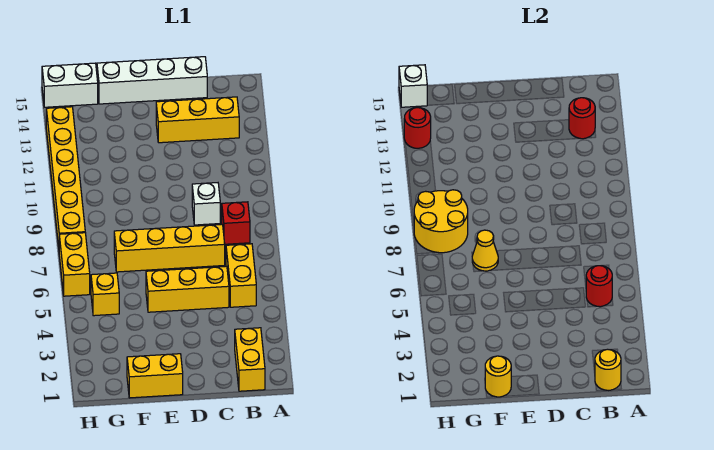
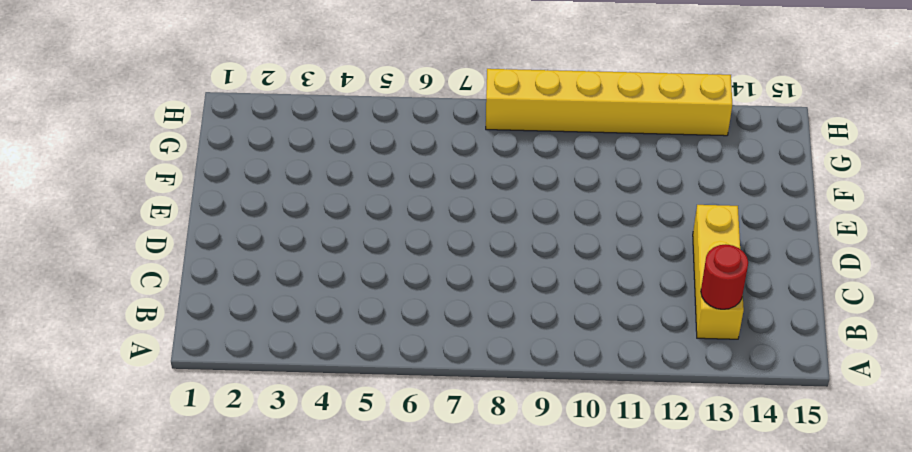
none -> yellow brick B1:B2 level 1
none -> yellow brick B5:B6 level 1
none -> red brick B8 level 1

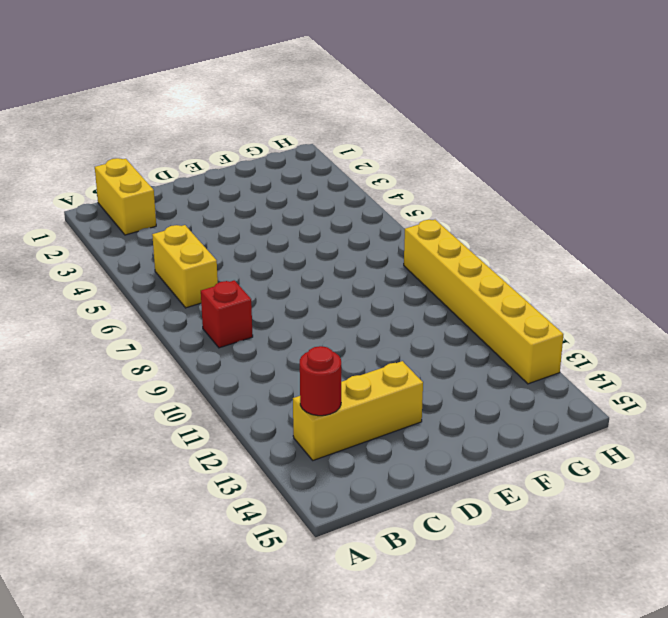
none -> yellow brick C5:E5 level 1
none -> yellow brick C7:F7 level 1
none -> white brick C9 level 1

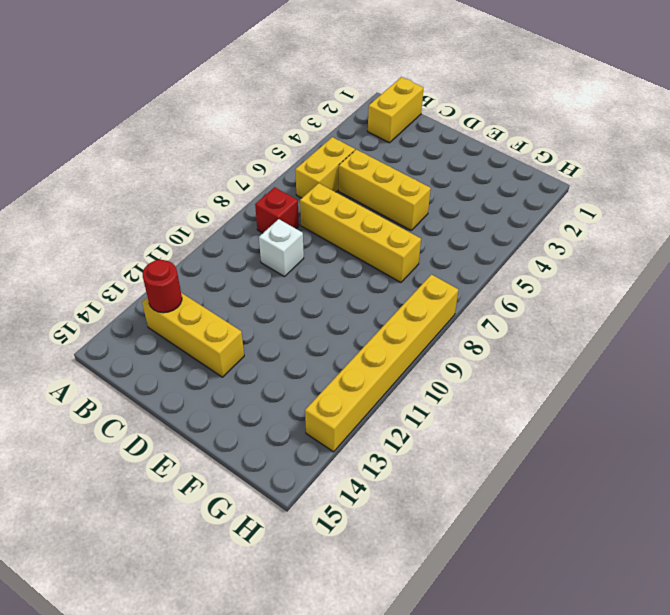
none -> white brick C15:F15 level 1
none -> yellow brick E1:F1 level 1
none -> yellow brick G5 level 1

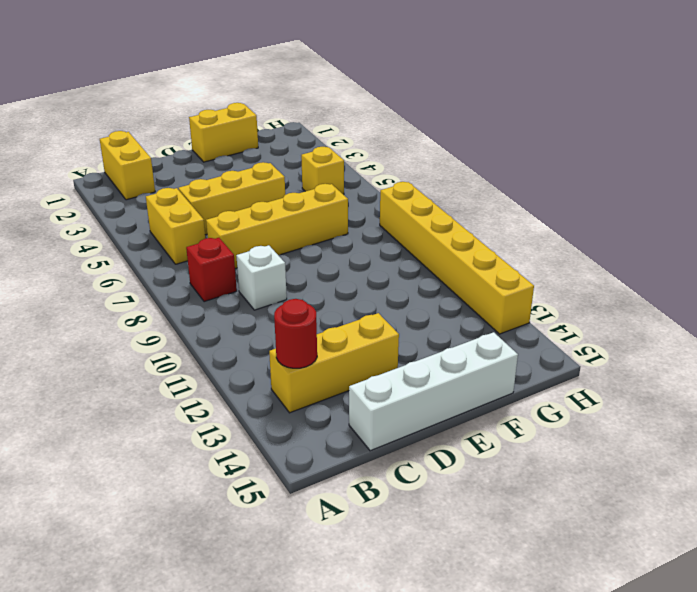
none -> white brick G15:H15 level 1
none -> yellow brick H6:H7 level 1
none -> yellow round brick B1 level 2

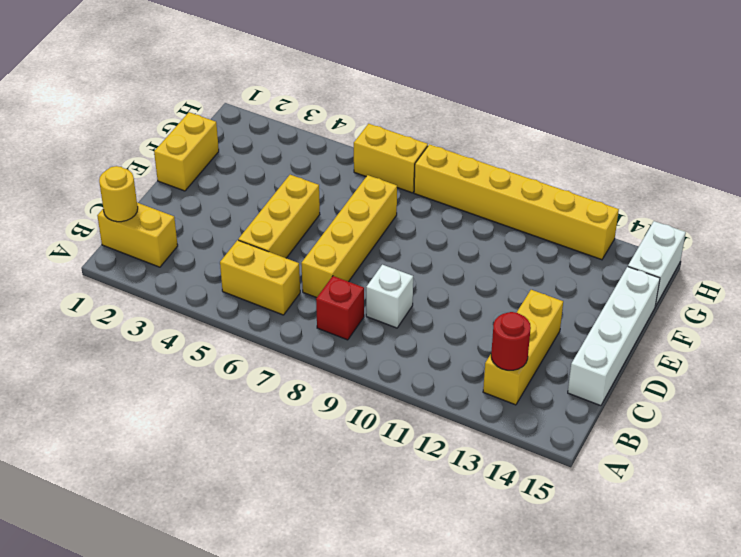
none -> yellow brick G5 level 1
none -> red round brick B5 level 2
none -> yellow round brick F1 level 2

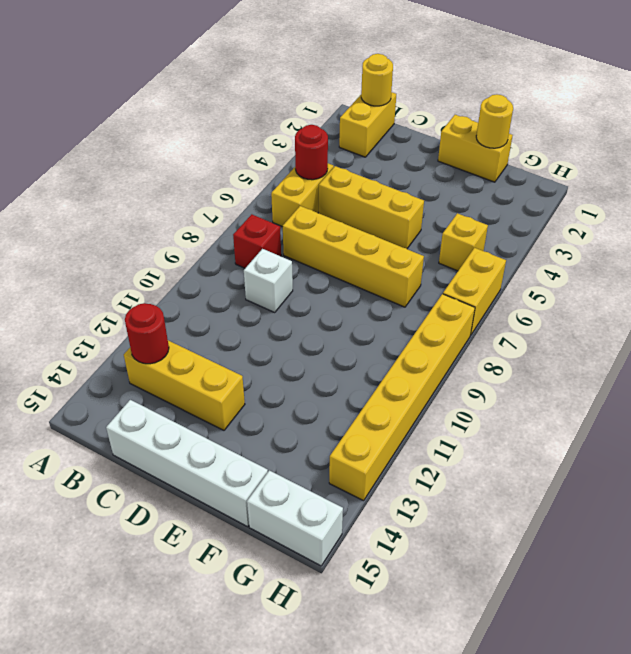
none -> yellow cone F7 level 2
none -> yellow round brick G8:H9 level 2
none -> red round brick H13 level 2

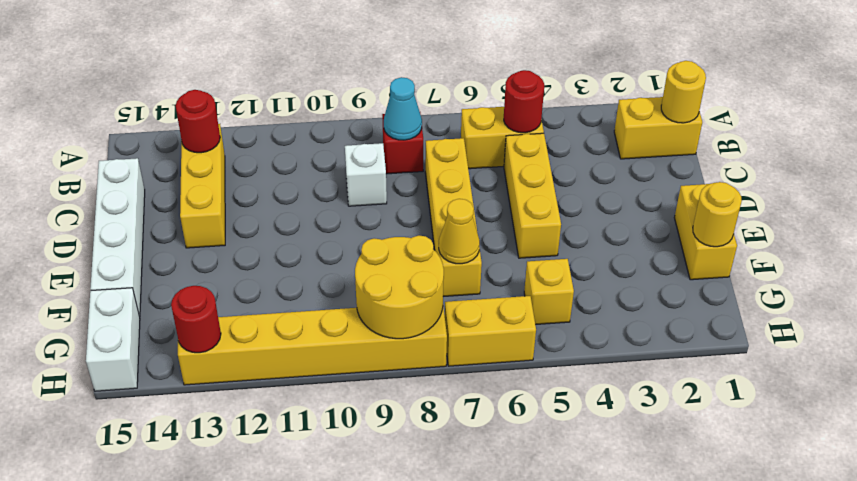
cyan cone B8 level 2 -> none
none -> white brick H15 level 2

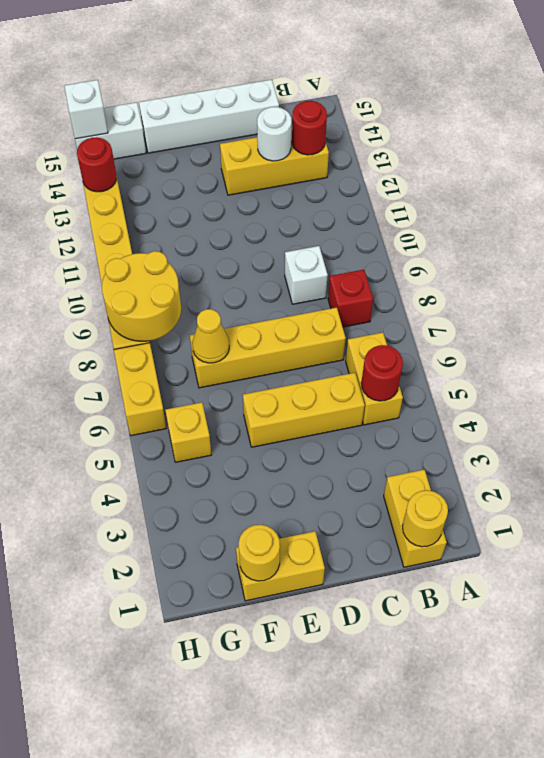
white round brick C13 level 2 -> none

